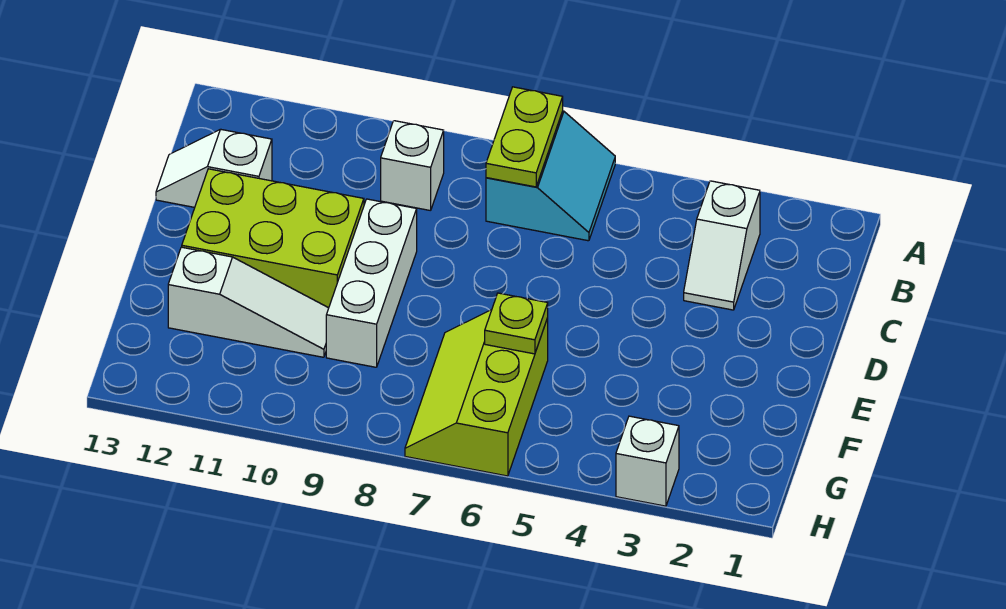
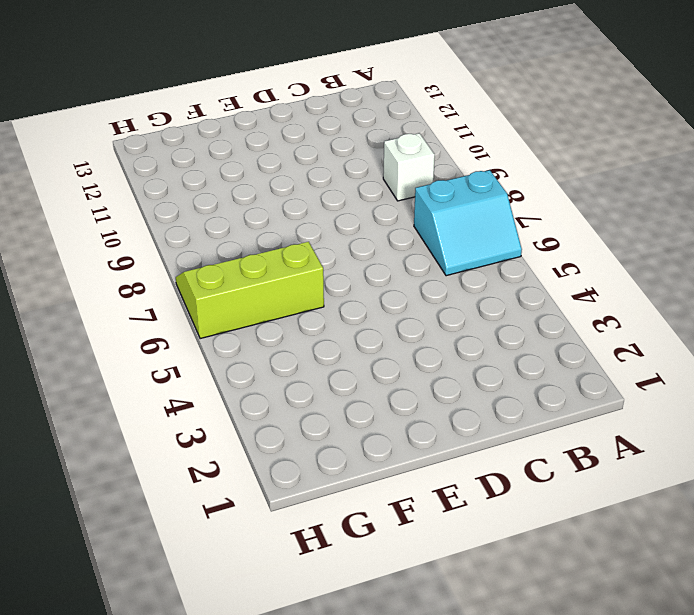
none -> white slope B3:C3 level 1 top B
none -> white slope C12:C13 level 1 top 12

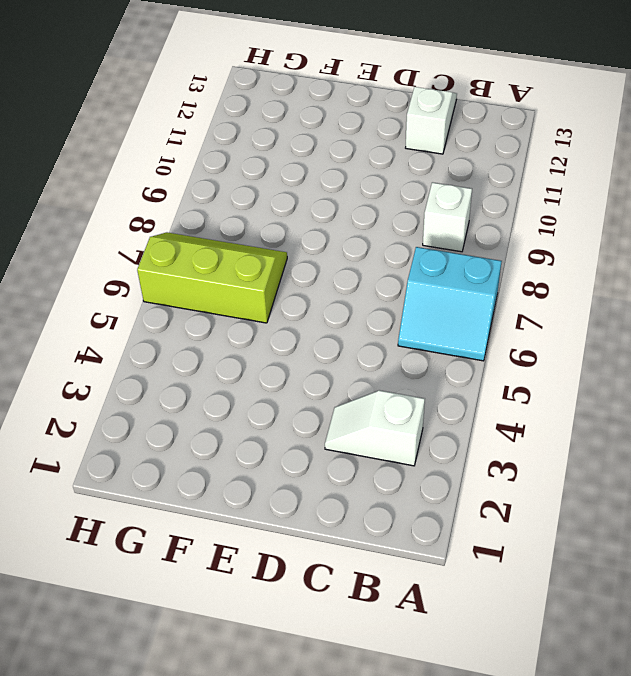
none -> white brick D9:F9 level 1
none -> lime brick D10:E12 level 1

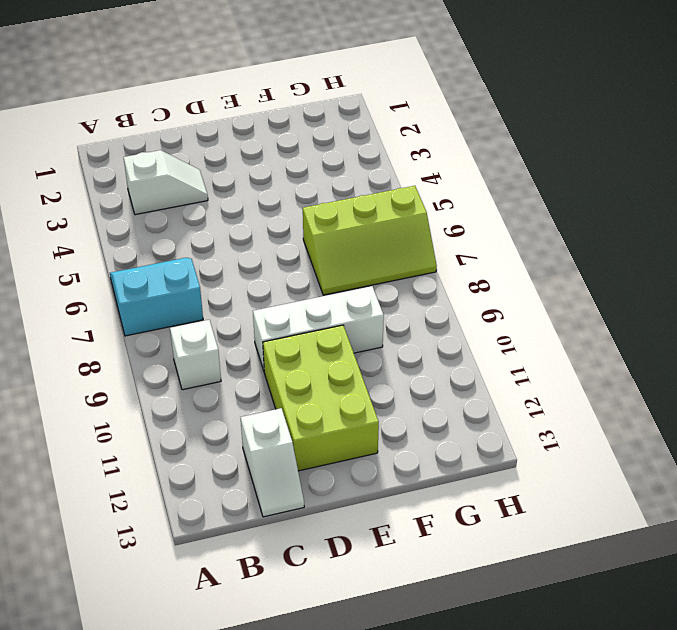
none -> white slope F10:F12 level 1 top 12
none -> white brick H3 level 1

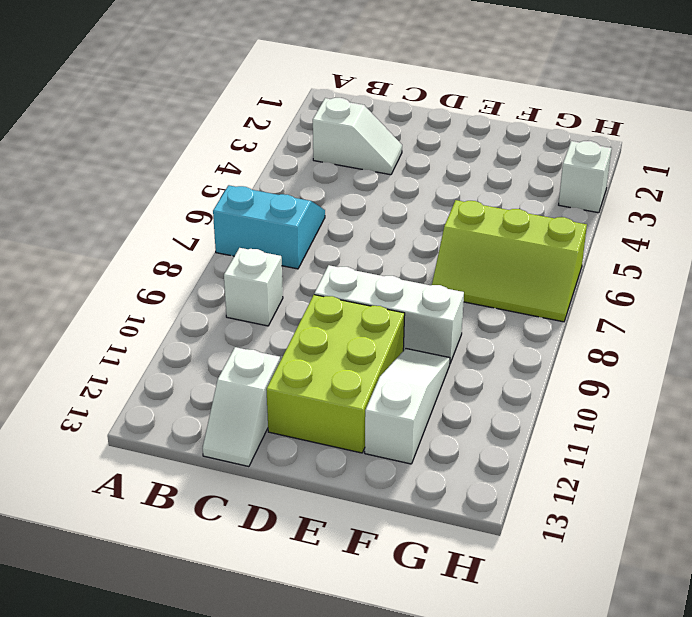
none -> lime plate A7:B7 level 2
none -> lime plate F6 level 2

